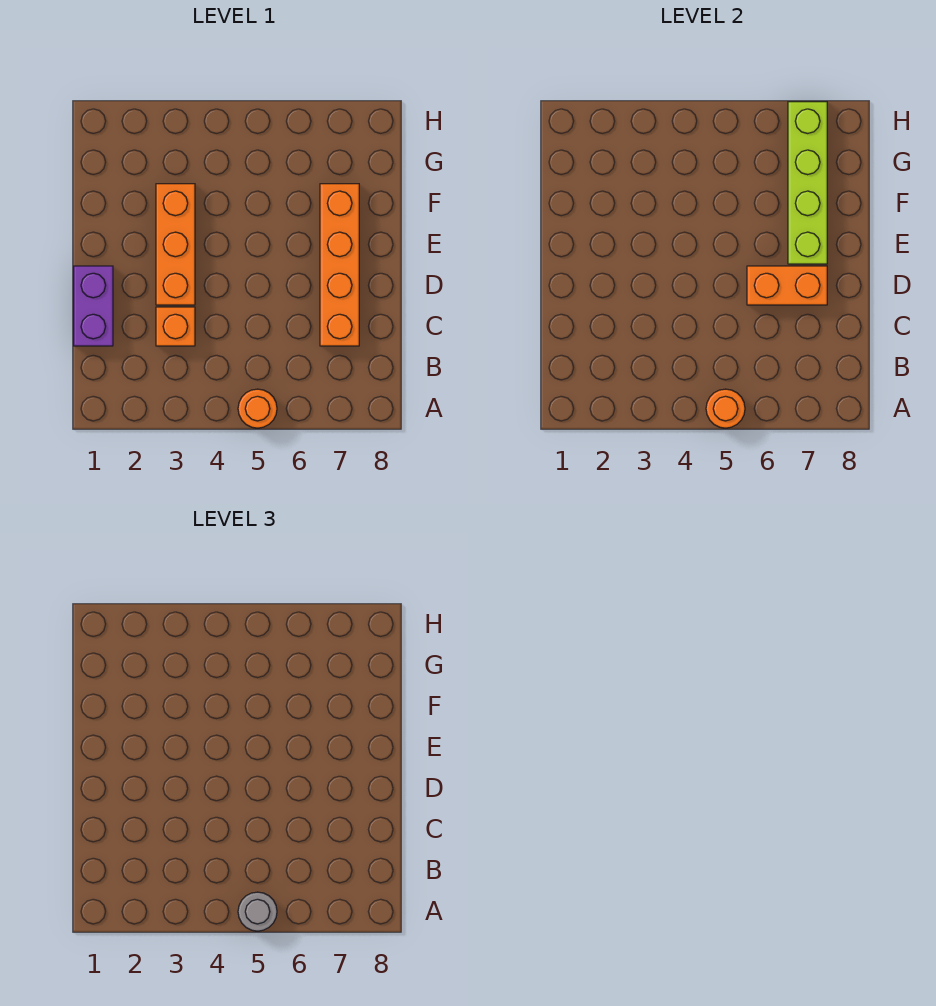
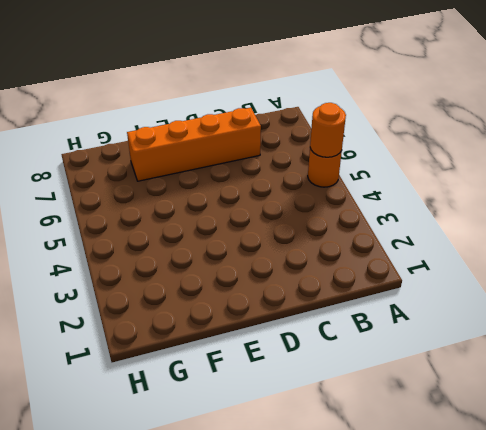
none -> purple brick C1:D1 level 1
none -> orange brick C3 level 1

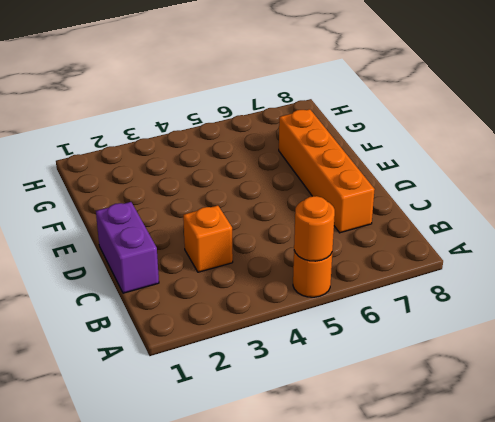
none -> orange brick D3:F3 level 1
none -> orange brick D6:D7 level 2

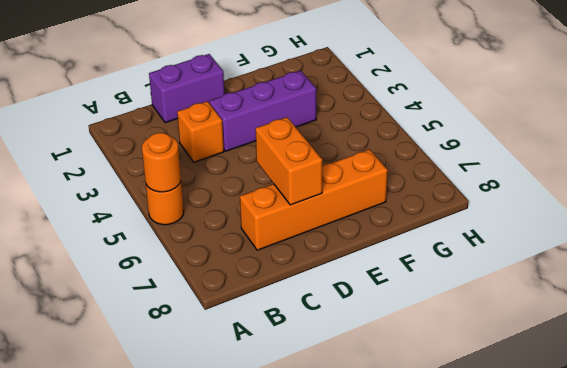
purple brick D3:F3 level 1 -> orange brick D3:F3 level 1
none -> lime brick E7:H7 level 2
none -> grey round brick A5 level 3

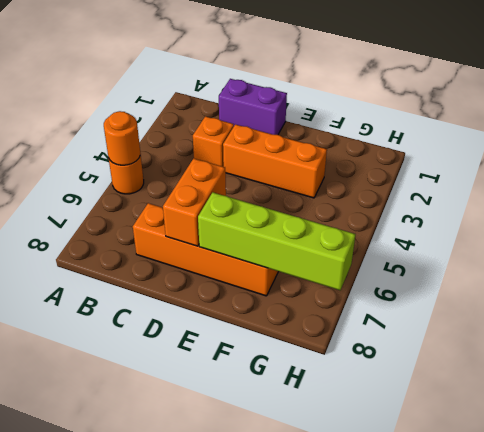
none -> grey round brick A5 level 3

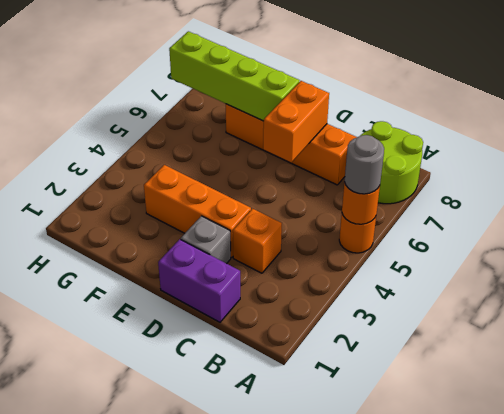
lime round brick A7:B8 level 1 -> none
grey brick D2 level 1 -> none

